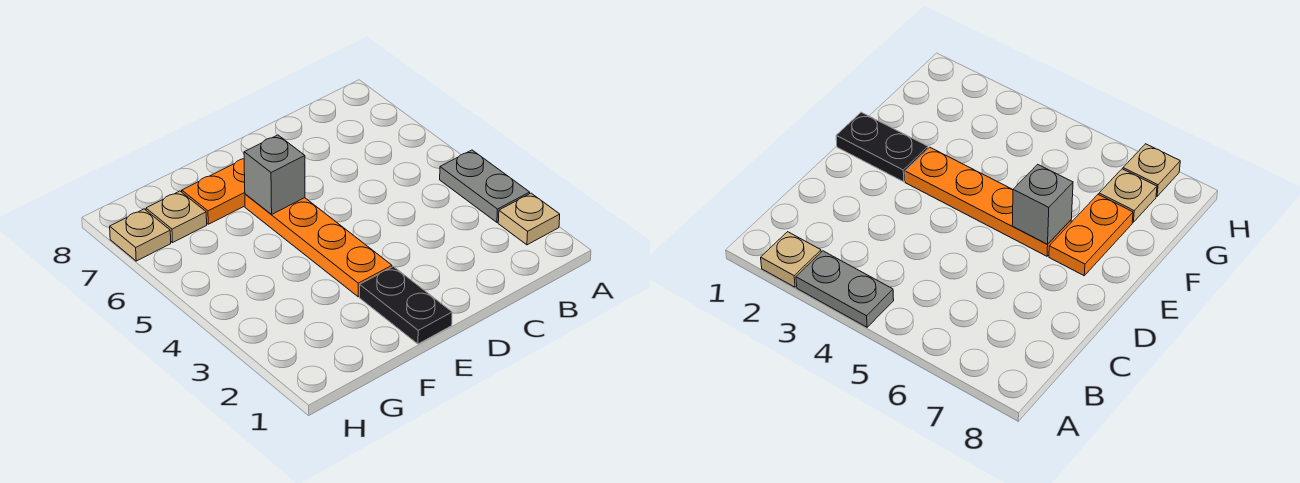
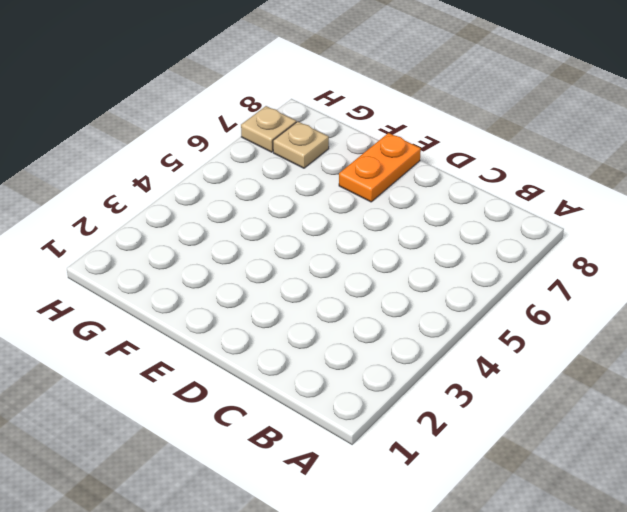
orange plate E7:E8 level 1 -> orange plate E7:F7 level 1
none -> tan plate A2 level 1
none -> grey plate A3:A4 level 1

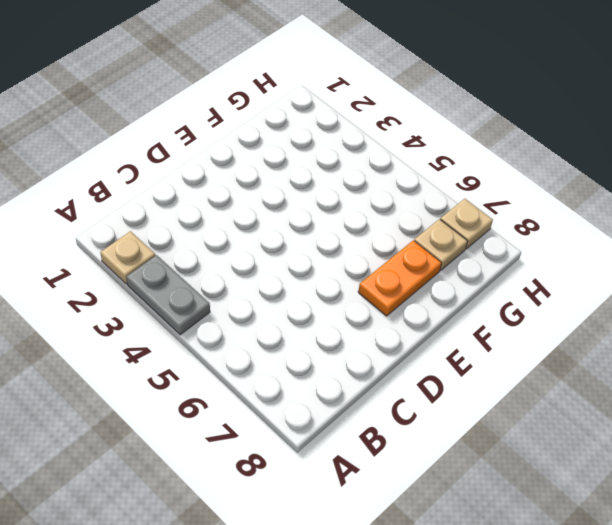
none -> black plate E1:E2 level 1
none -> orange plate E3:E6 level 1

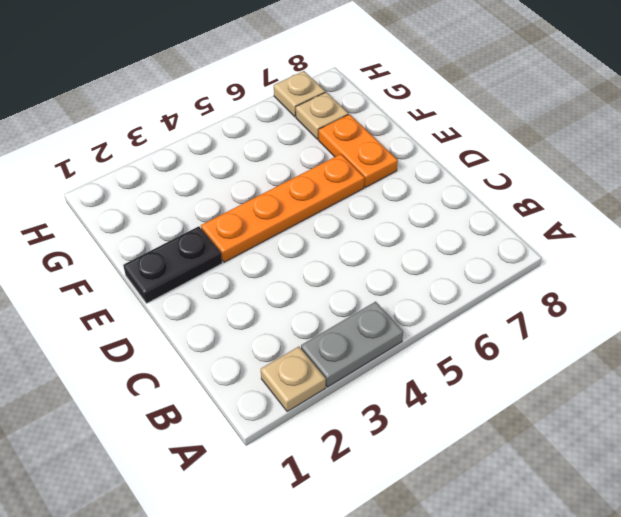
none -> grey brick E6 level 2

